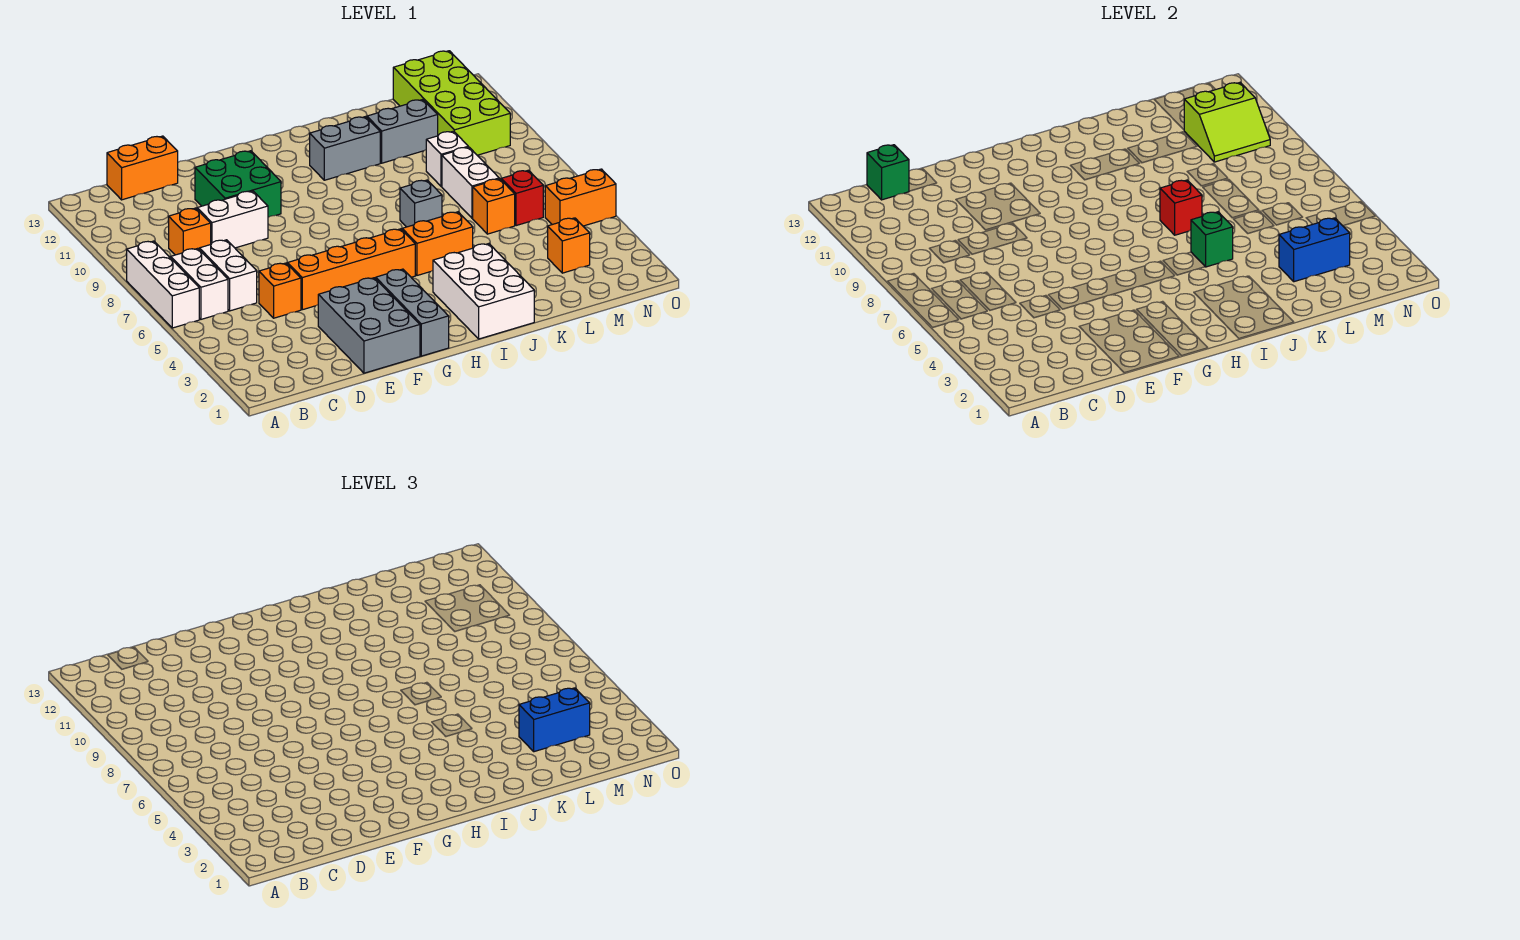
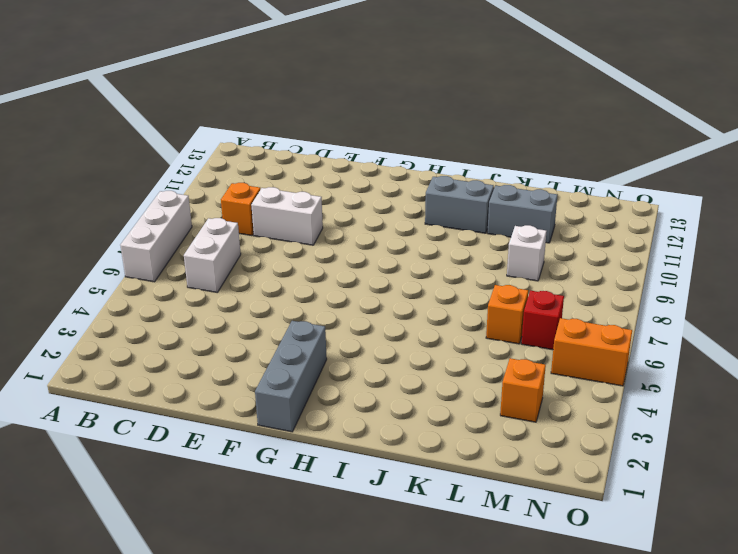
none -> white brick B6:B7 level 1
none -> orange brick C13:D13 level 1
none -> orange brick D5 level 1

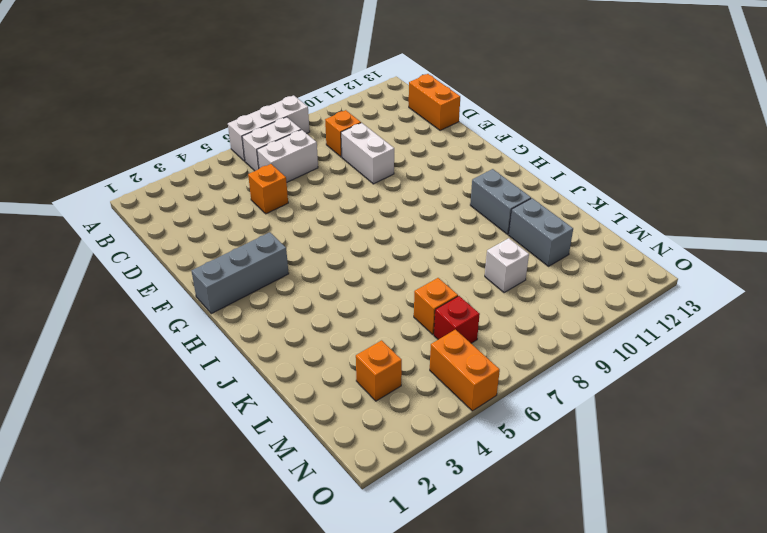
none -> grey brick E1:F3 level 1
none -> orange brick E5:H5 level 1
none -> green brick E10:F11 level 1

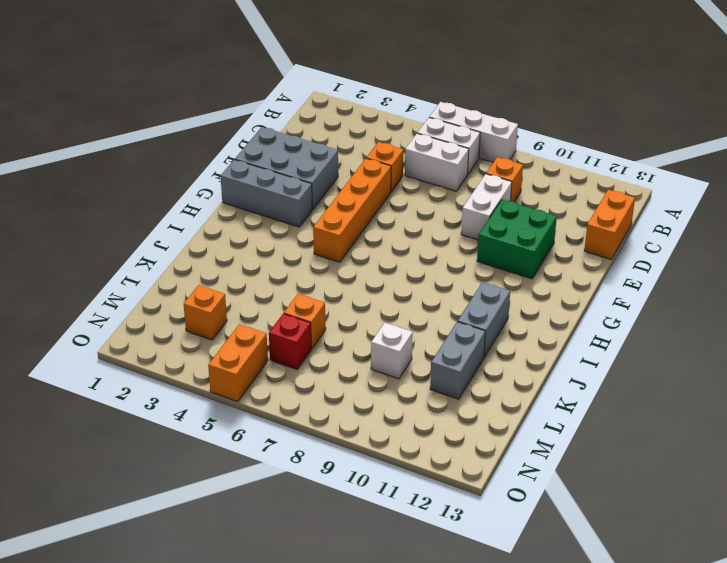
none -> white brick I1:J3 level 1
none -> orange brick I5:J5 level 1
none -> grey brick J7 level 1

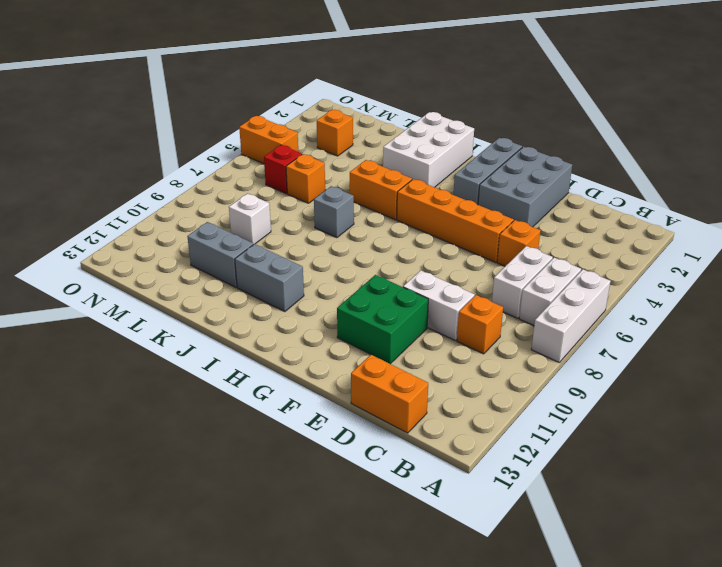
none -> white brick L7:L8 level 1
none -> lime brick M10:N13 level 1
none -> green brick C13 level 2

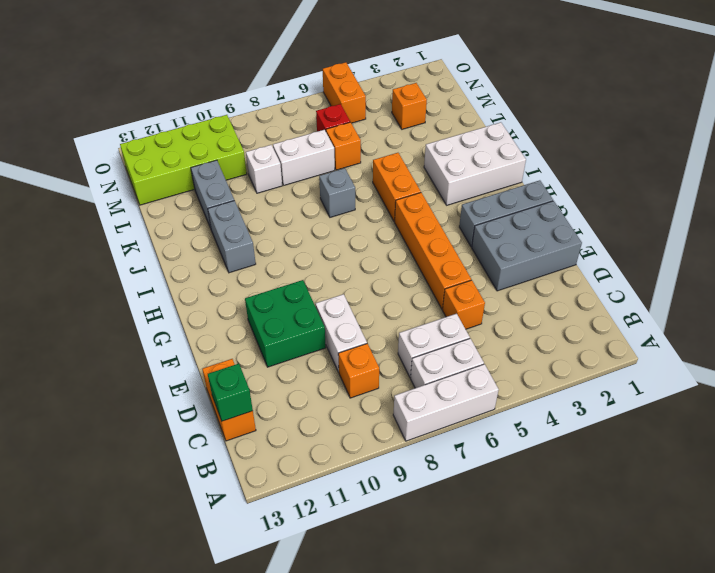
none -> green brick J5 level 2
none -> red brick J7 level 2
none -> blue brick L3:M3 level 2

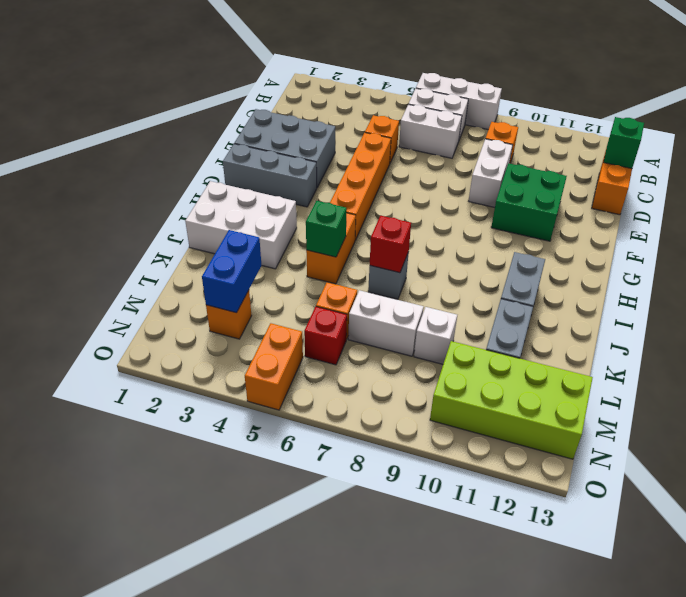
none -> lime slope M10:N11 level 2 top 11
none -> blue brick L3:M3 level 3

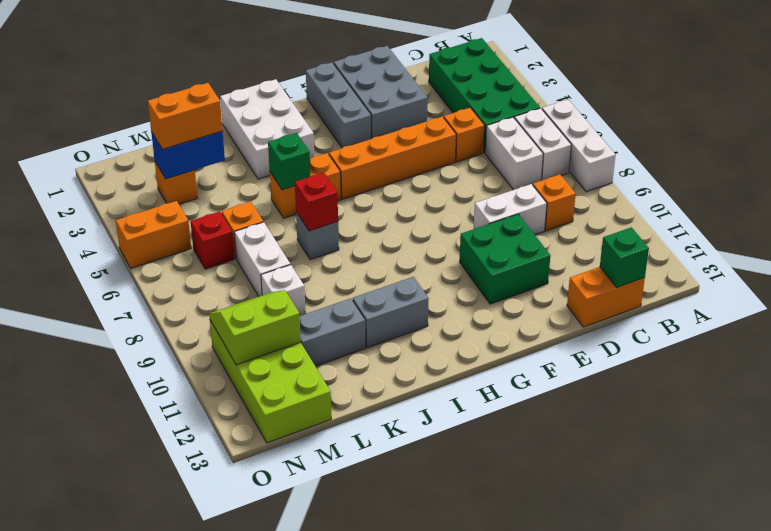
green brick B2:C5 level 1 -> none
orange brick L3:M3 level 3 -> blue brick L3:M3 level 3

